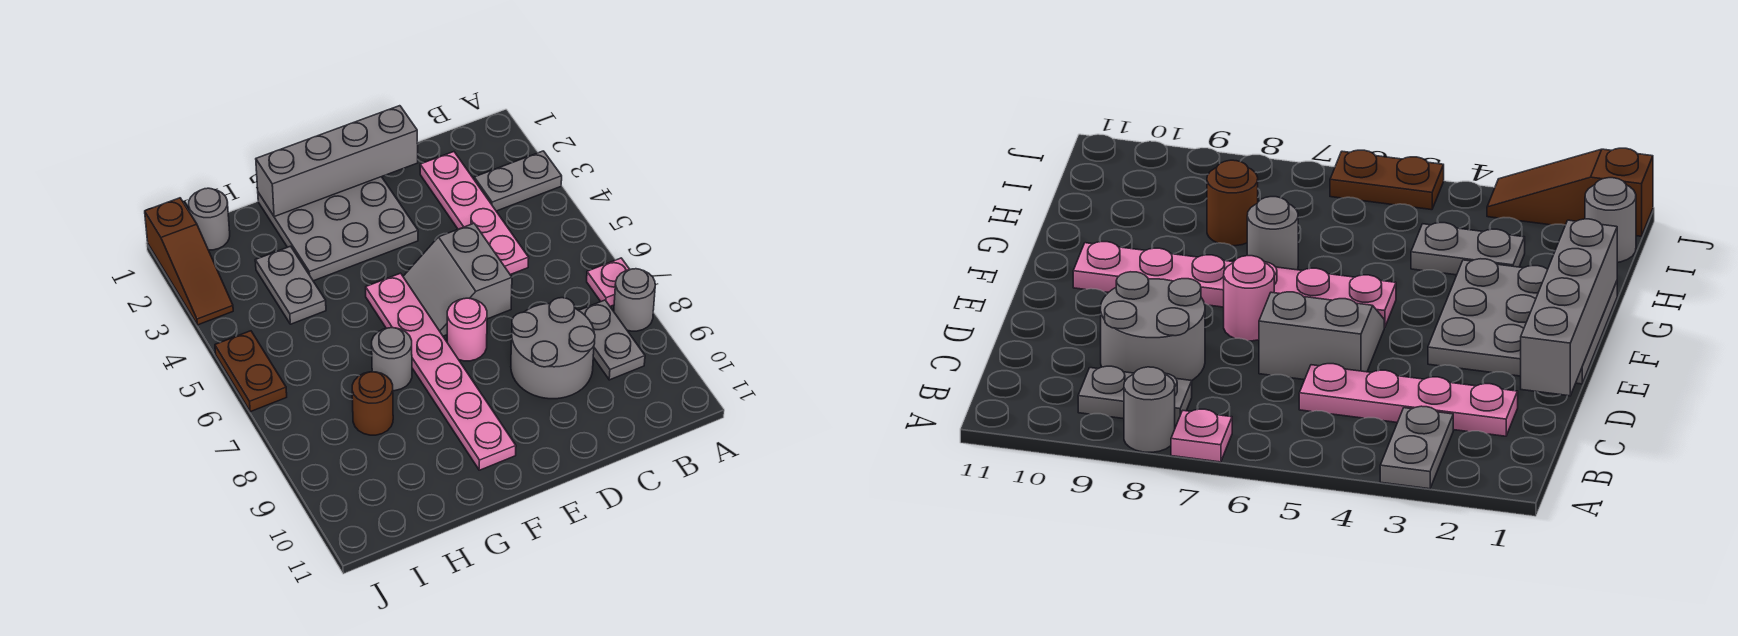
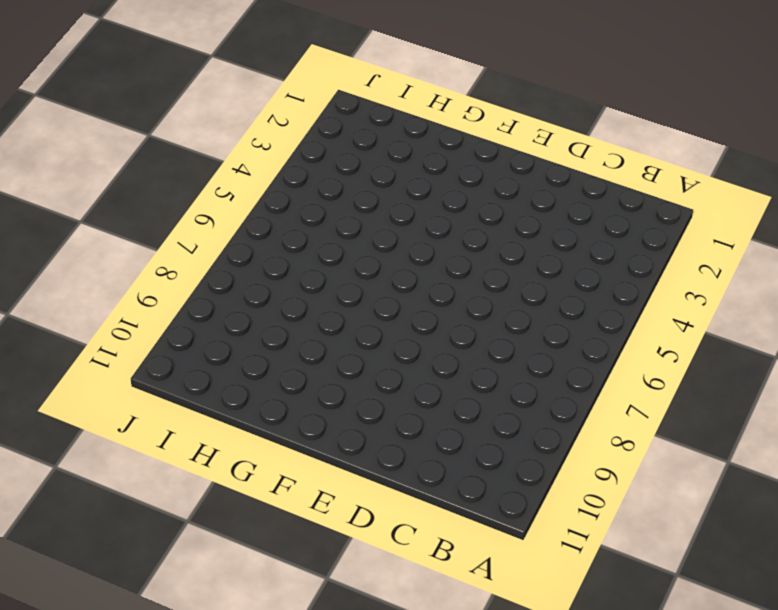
none -> grey plate A3:B3 level 1
none -> pink plate A7 level 1
none -> grey round brick A8 level 1

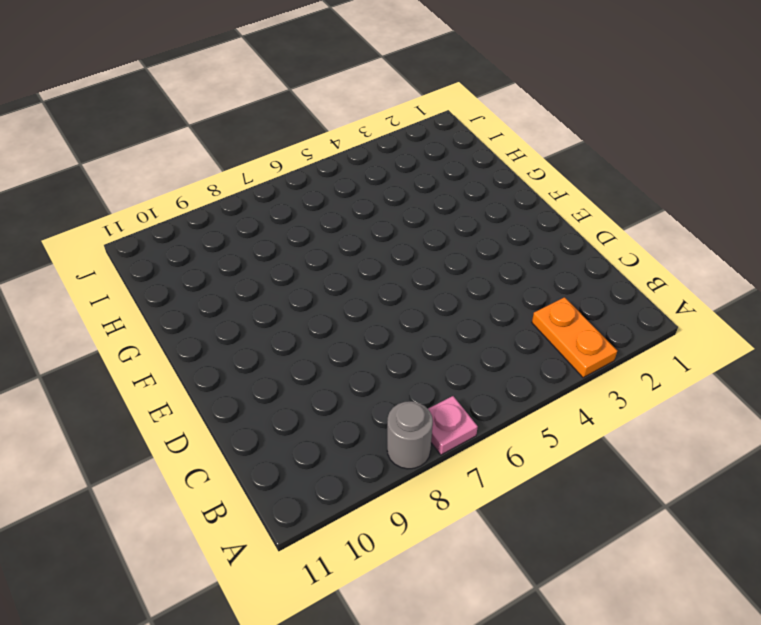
orange plate A3:B3 level 1 -> grey plate A3:B3 level 1
none -> grey plate B8:B9 level 1
none -> pink plate C2:C5 level 1
none -> grey round brick C8:D9 level 1

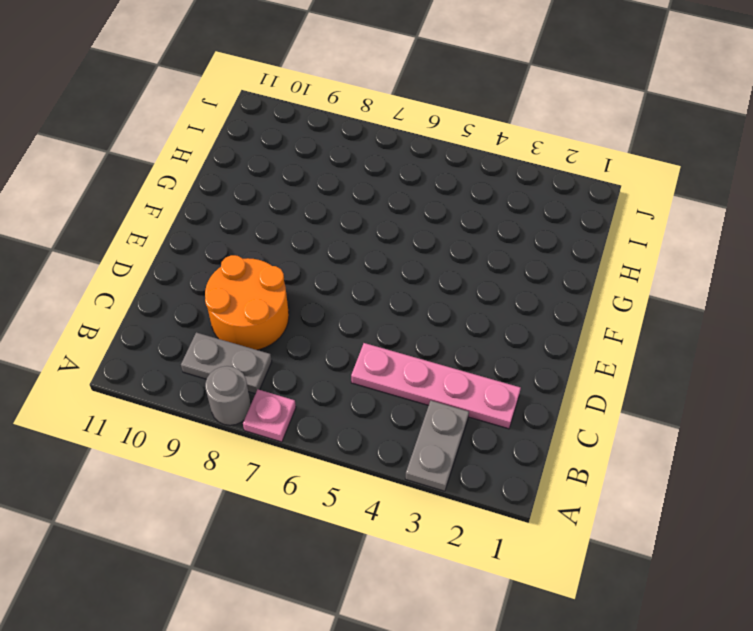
orange round brick C8:D9 level 1 -> grey round brick C8:D9 level 1
none -> grey slope D5:E6 level 1 top D
none -> grey plate E1:G3 level 1
none -> pink round brick E7 level 1

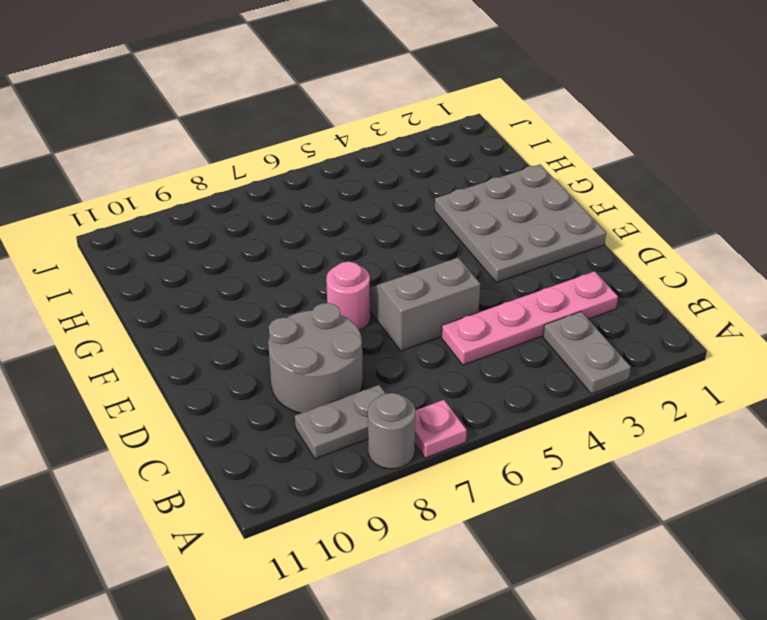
none -> pink plate F5:F10 level 1
none -> grey round brick G7 level 1
none -> grey plate H3:H4 level 1

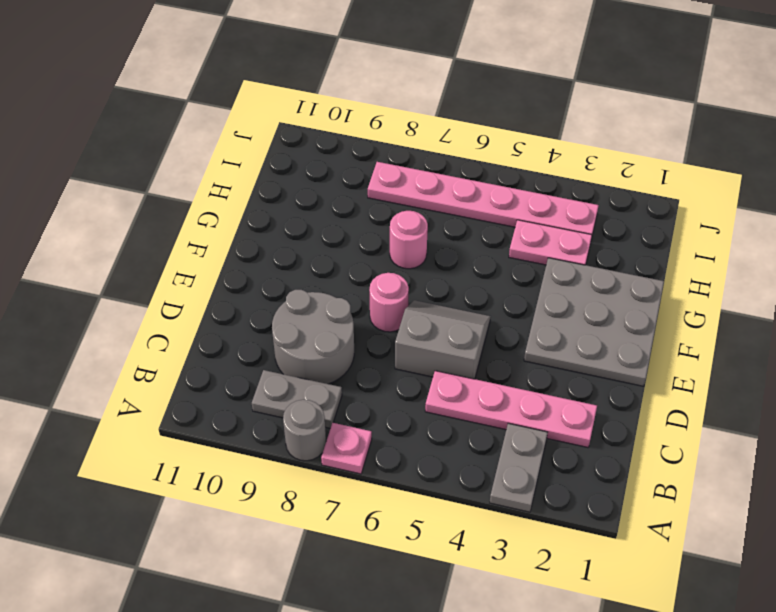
pink round brick G7 level 1 -> grey round brick G7 level 1
pink plate H3:H4 level 1 -> grey plate H3:H4 level 1
pink plate I3:I8 level 1 -> pink plate F5:F10 level 1
none -> brown round brick H8 level 1
none -> grey round brick I1 level 1
none -> brown slope J1:J3 level 1 top 1

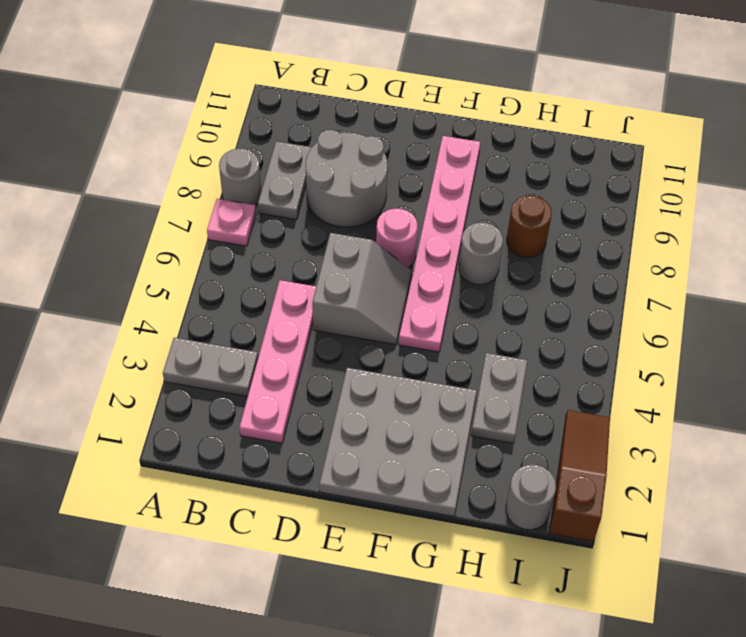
none -> brown plate J5:J6 level 1
none -> grey brick D1:G1 level 2

